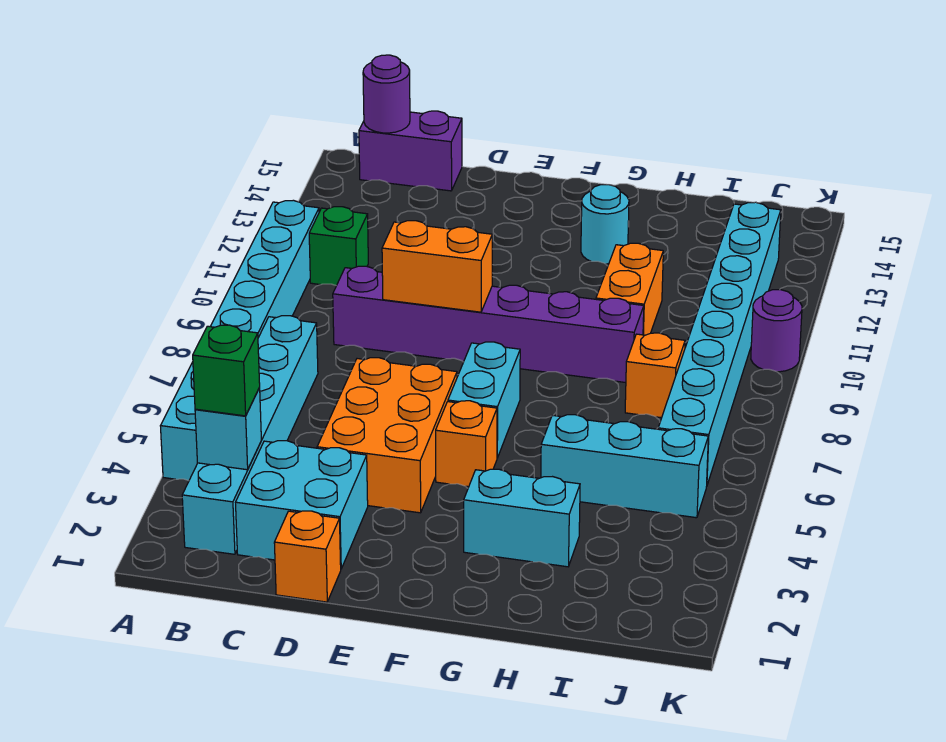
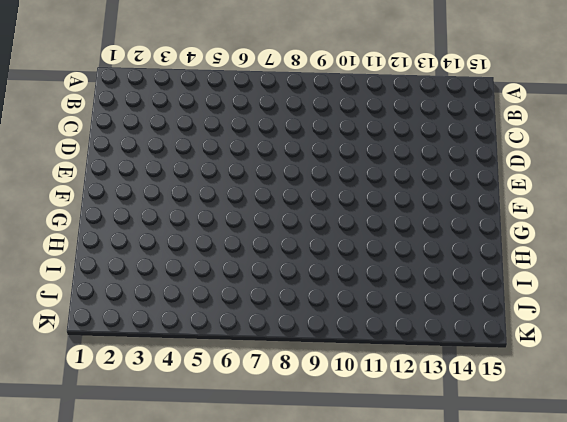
none -> cyan brick A4:A11 level 1
none -> cyan brick B2:B7 level 1
none -> green brick B11 level 1

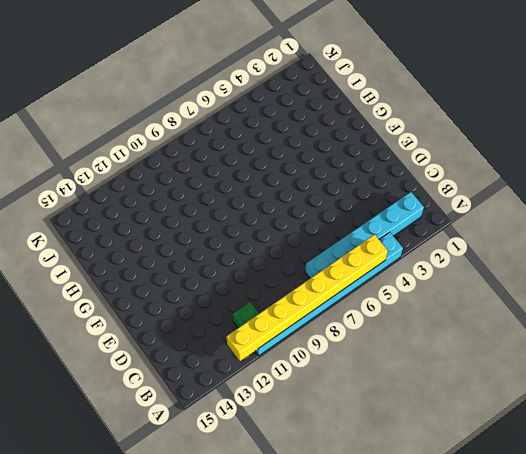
yellow brick A5:A12 level 2 -> none
none -> purple brick B15:C15 level 1
none -> cyan brick C2:D3 level 1
none -> purple brick C9:H9 level 1

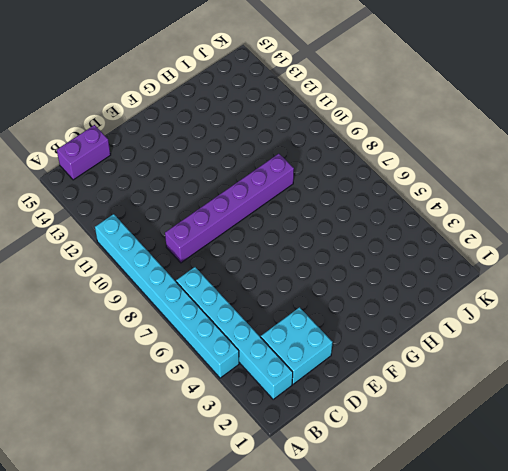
none -> green brick B11 level 1
none -> orange brick D1 level 1
none -> orange brick D4:E6 level 1

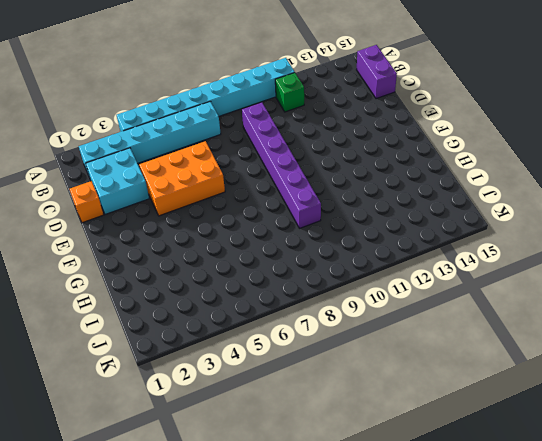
none -> orange brick F5 level 1
none -> cyan brick F6:F7 level 1
none -> cyan brick G3:H3 level 1

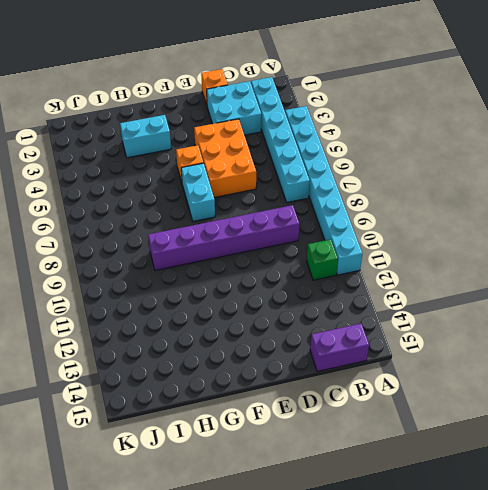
none -> cyan round brick G13 level 1
none -> cyan brick H5:J5 level 1
none -> orange brick H10:H11 level 1

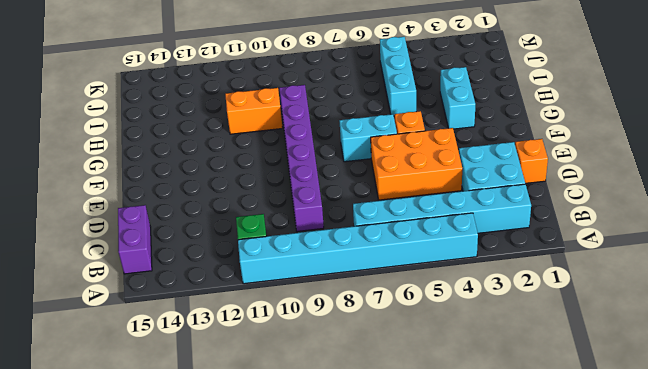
none -> cyan round brick G13 level 1
none -> orange brick I8 level 1
none -> cyan brick J6:J13 level 1

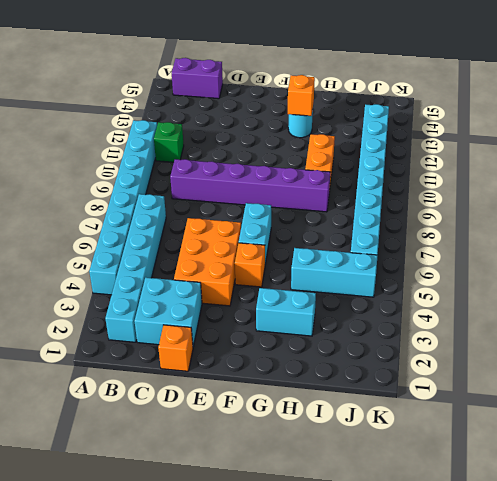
orange brick G13 level 2 -> orange brick I8 level 1
none -> purple round brick K10 level 1
none -> cyan brick B3 level 2
none -> purple round brick B15 level 2

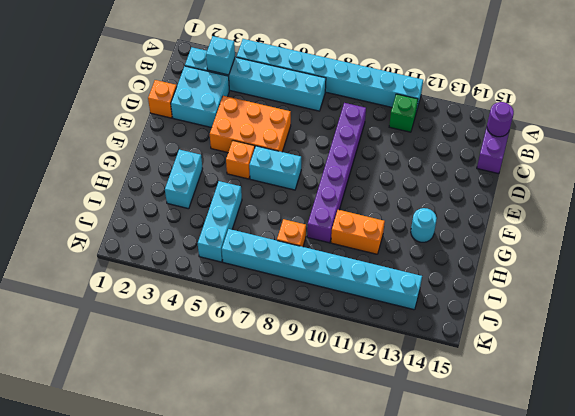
none -> purple round brick K10 level 1
none -> orange brick D9:E9 level 2
none -> green brick B3 level 3

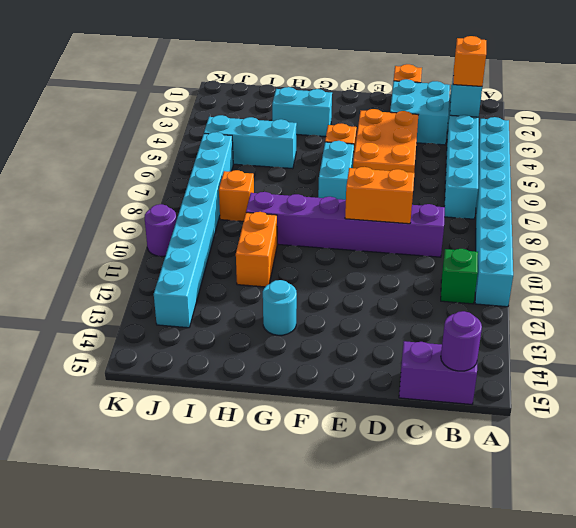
orange brick B3 level 3 -> green brick B3 level 3

